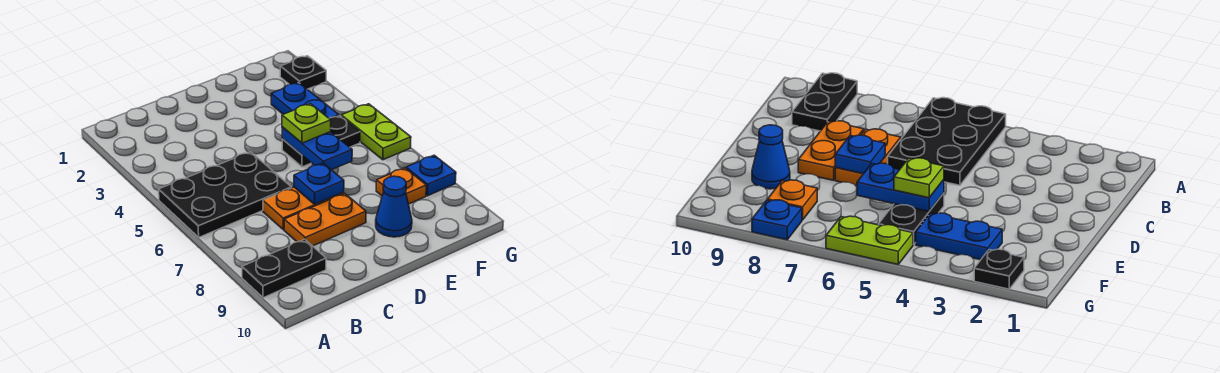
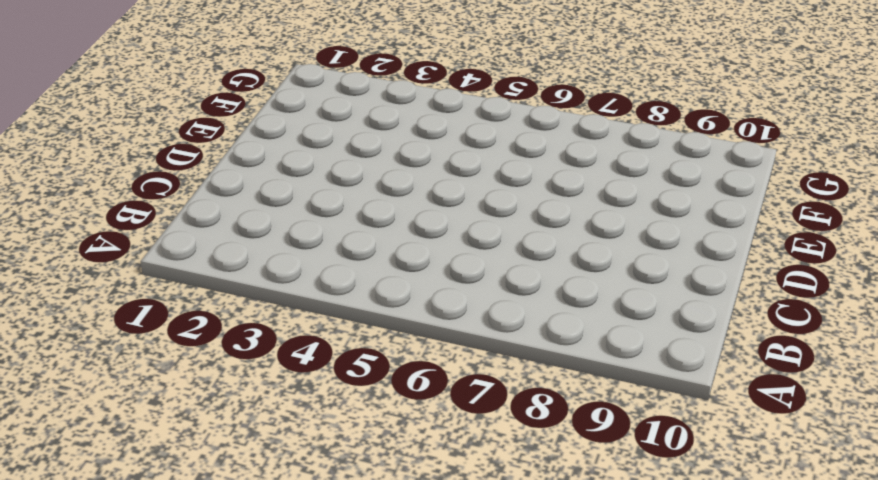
none -> black plate A5:C6 level 1
none -> black plate A9:B9 level 1
none -> orange plate C7:D7 level 1

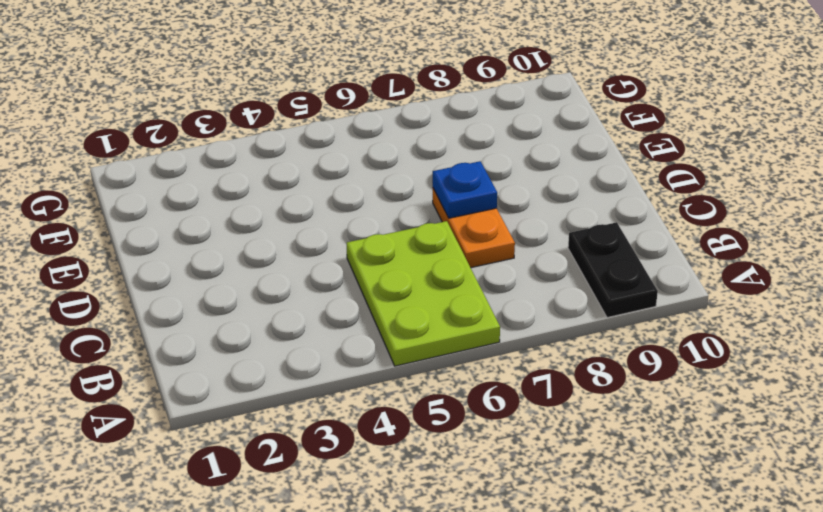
lime plate A5:C6 level 1 -> black plate A5:C6 level 1
none -> orange plate C8:D8 level 1
none -> black plate E5:F5 level 1
none -> blue cone E9 level 1

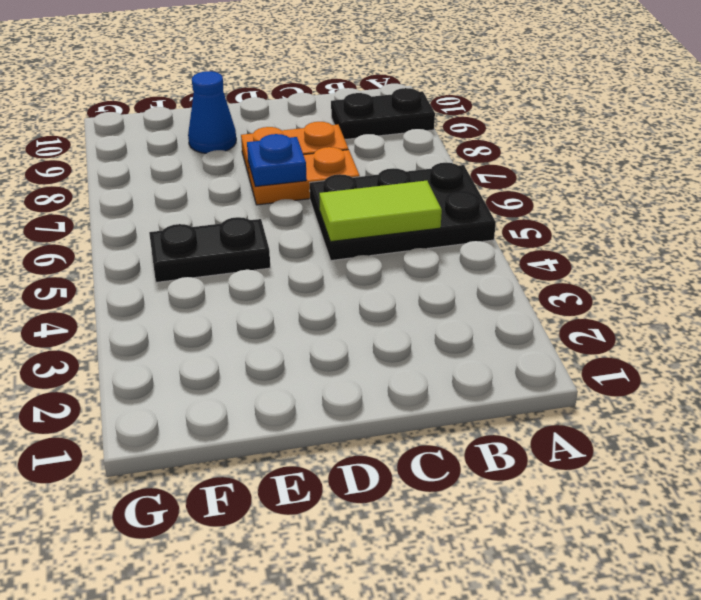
lime tile B5:C5 level 2 -> none
none -> blue plate F3:F4 level 1
none -> orange plate F8 level 1
none -> black plate G2 level 1

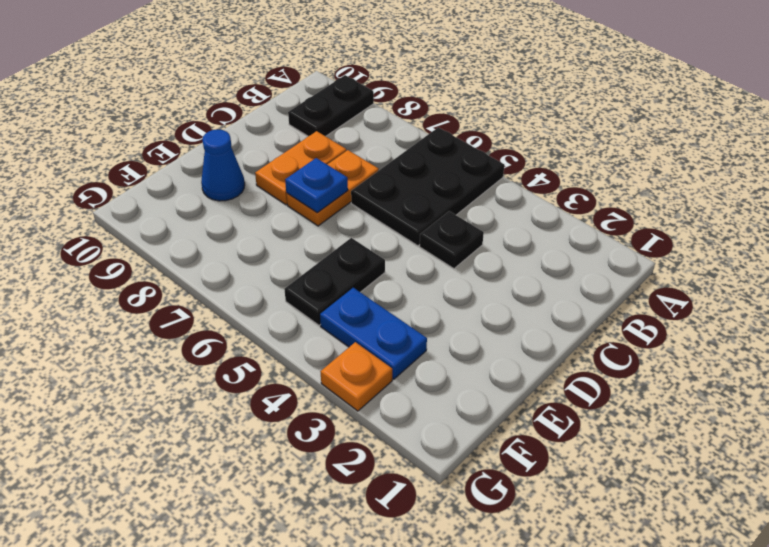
black plate C4 level 1 -> black plate G2 level 1
orange plate G3 level 1 -> orange plate F8 level 1
none -> lime plate G5:G6 level 1
none -> blue plate G8 level 1
none -> blue plate E5:E6 level 2

